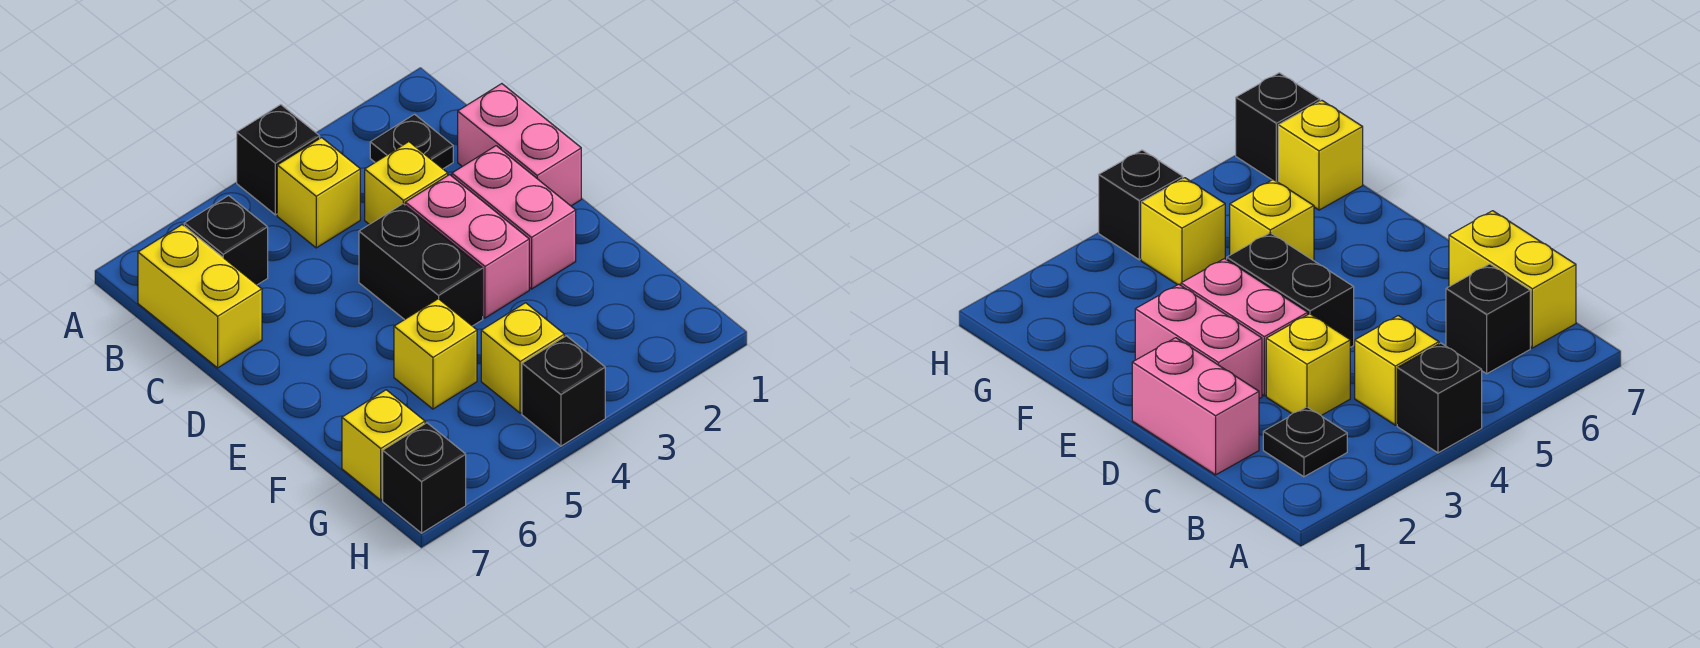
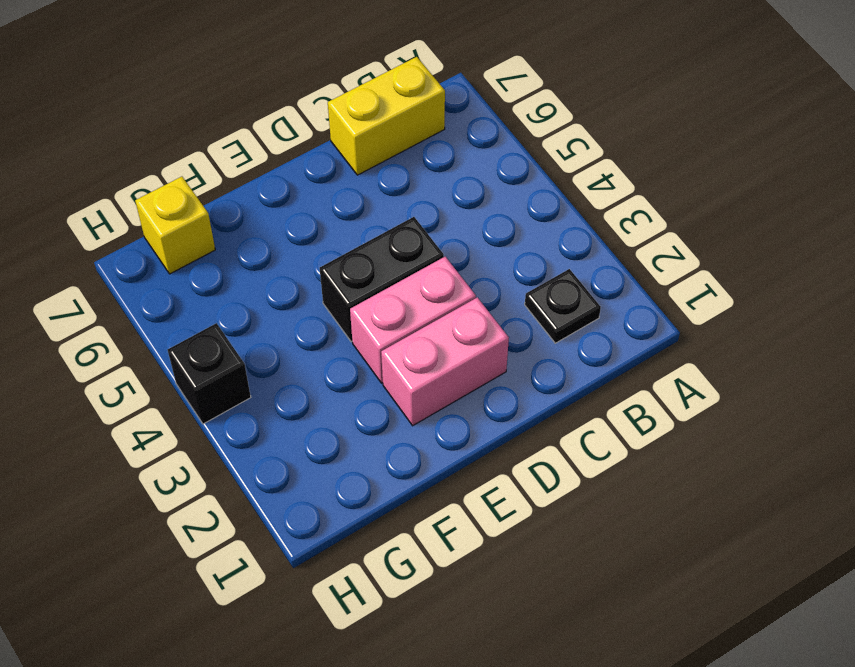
none -> black brick A4 level 1
none -> yellow brick B4 level 1
none -> black brick B6 level 1

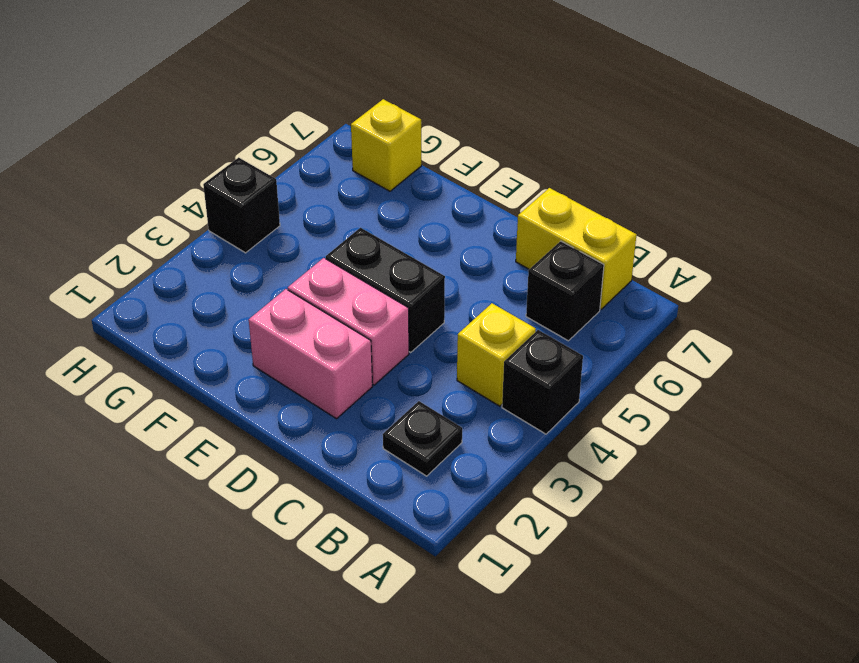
none -> pink brick C1:D1 level 1
none -> yellow brick C3 level 1
none -> yellow brick F5 level 1

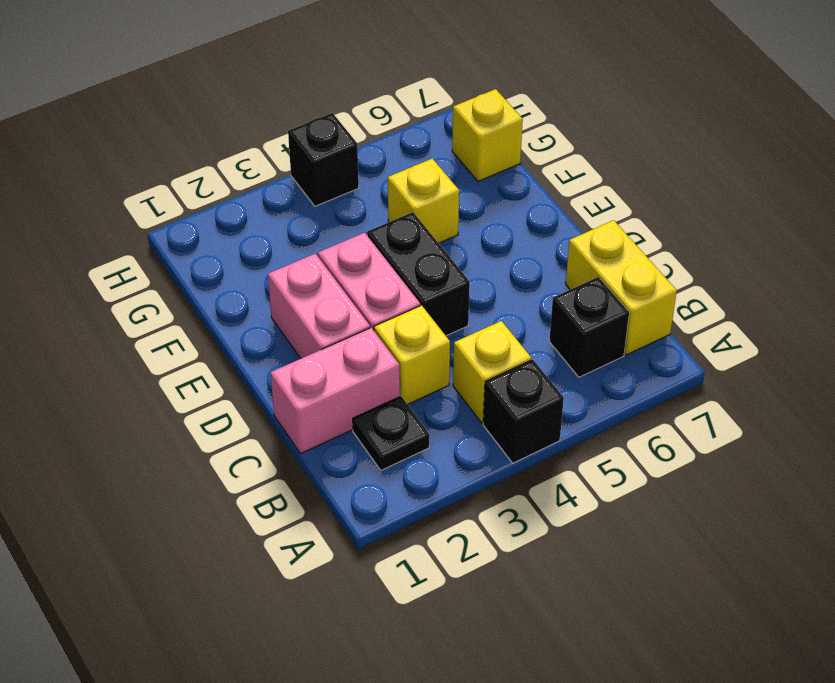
pink brick C1:C2 level 1 -> pink brick C1:D1 level 1
none -> yellow brick G4 level 1
none -> black brick H7 level 1

